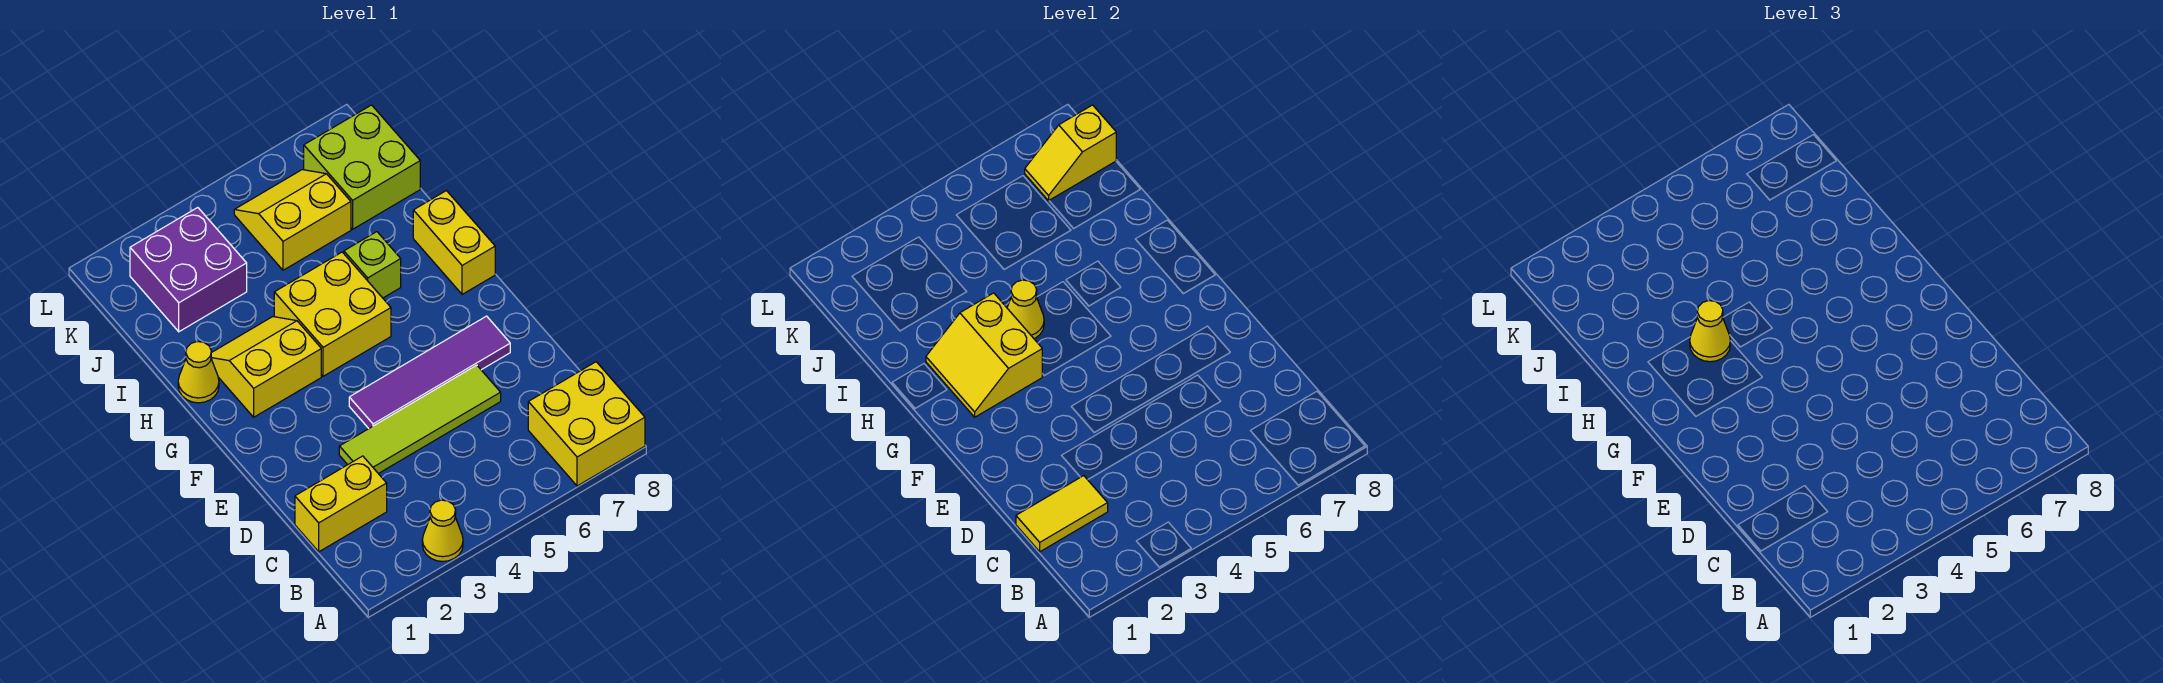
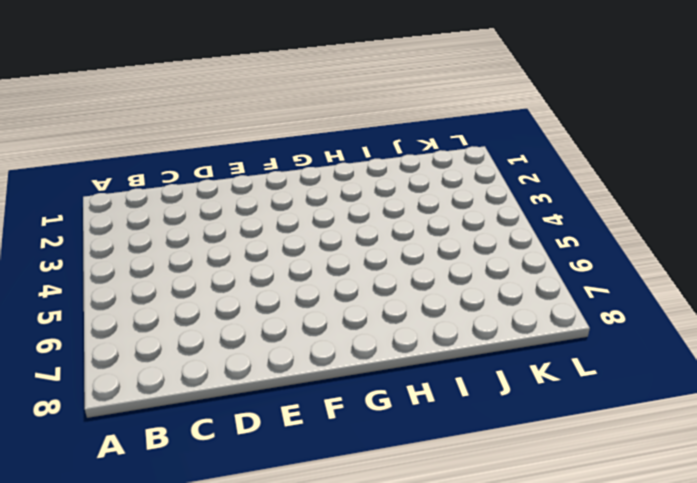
none -> yellow cone A3 level 1
none -> yellow brick A7:B8 level 1
none -> yellow brick C1:C2 level 1

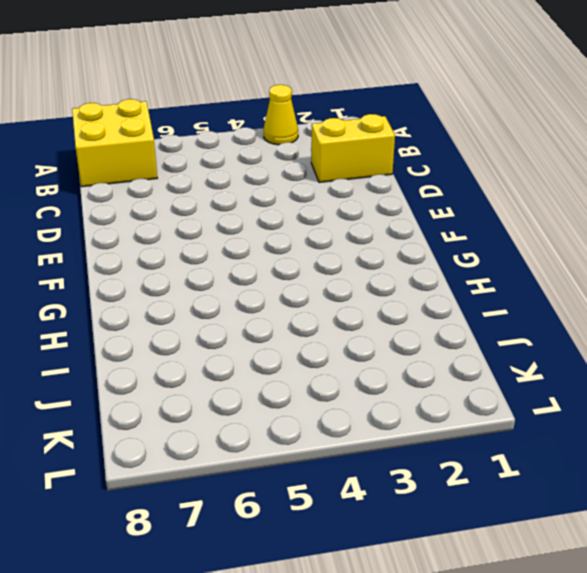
none -> lime tile D3:D6 level 1
none -> purple tile E4:E7 level 1
none -> yellow slope G2:H3 level 1 top G

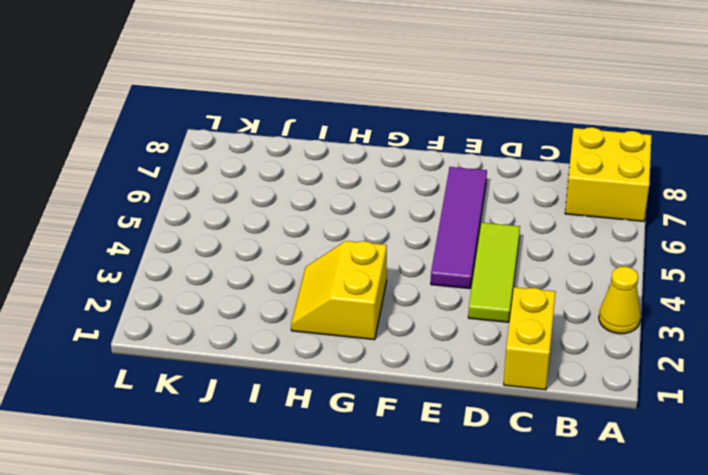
lime tile D3:D5 level 1 -> lime tile D3:D6 level 1
none -> yellow brick G4:H5 level 1
none -> yellow brick G8:H8 level 1
none -> yellow cone H1 level 1

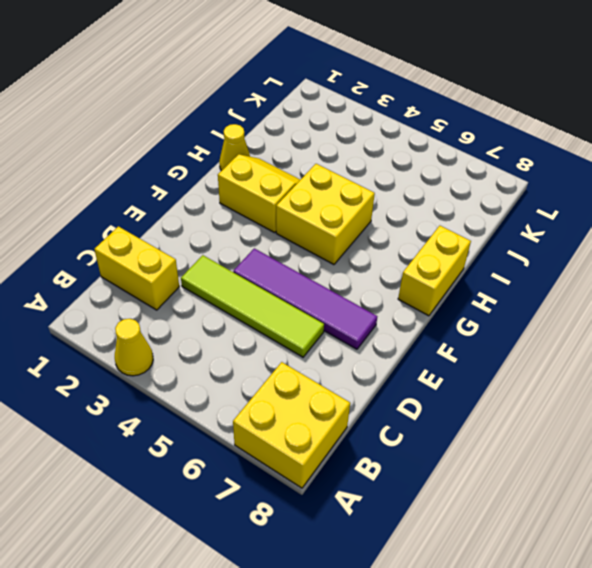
none -> lime brick H6 level 1
none -> purple brick J2:K3 level 1
none -> yellow slope J5:K6 level 1 top J

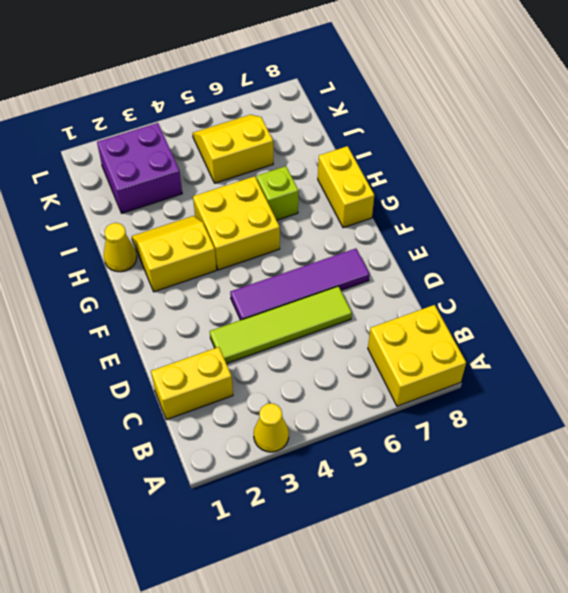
none -> lime brick J7:K8 level 1
none -> yellow tile C1:C2 level 2
none -> yellow slope G2:H3 level 2 top 3

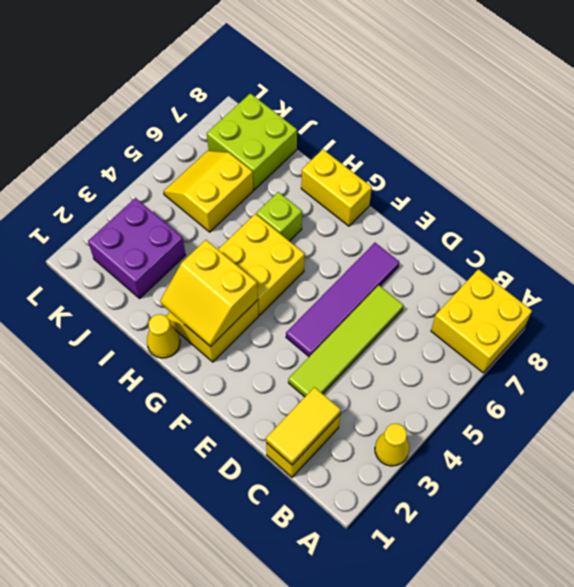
none -> yellow cone H4 level 2
none -> yellow slope K7:K8 level 2 top 8
none -> yellow cone H3 level 3

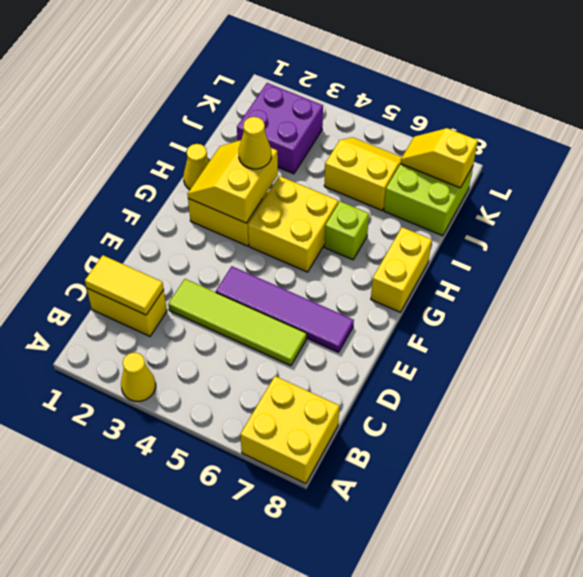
none -> yellow cone H4 level 2

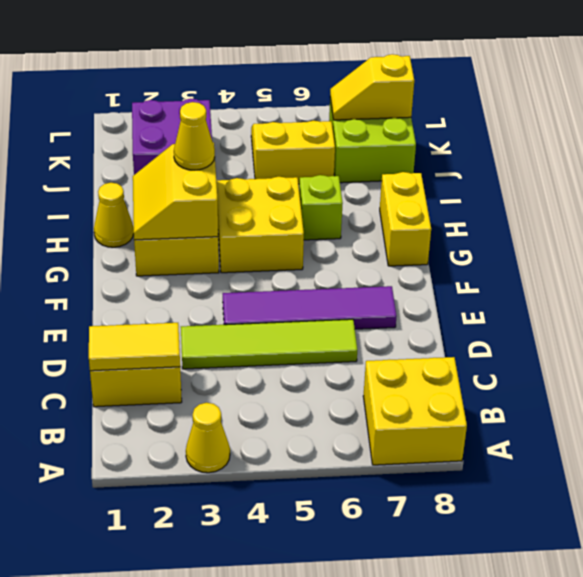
none -> yellow cone H4 level 2

